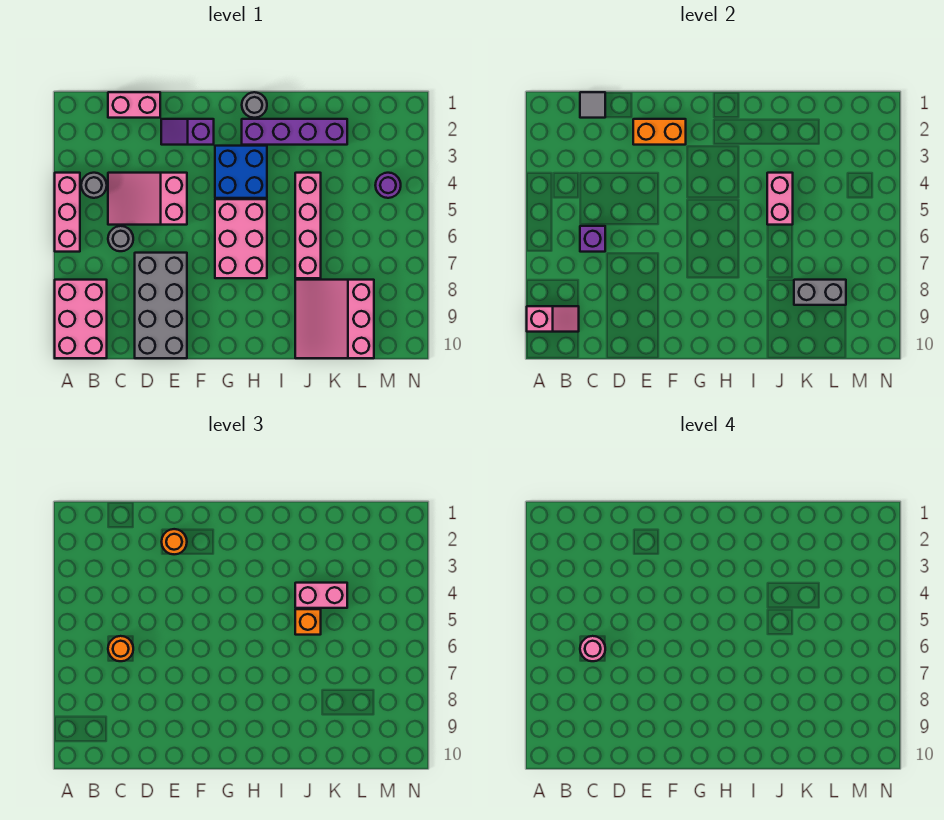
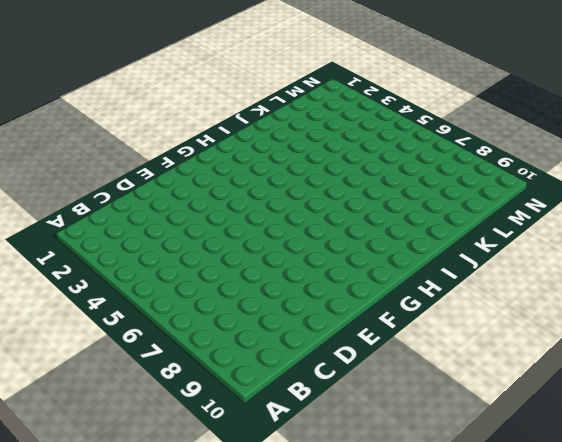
none -> pink brick A4:A6 level 1
none -> pink brick A8:B10 level 1
none -> grey round brick B4 level 1

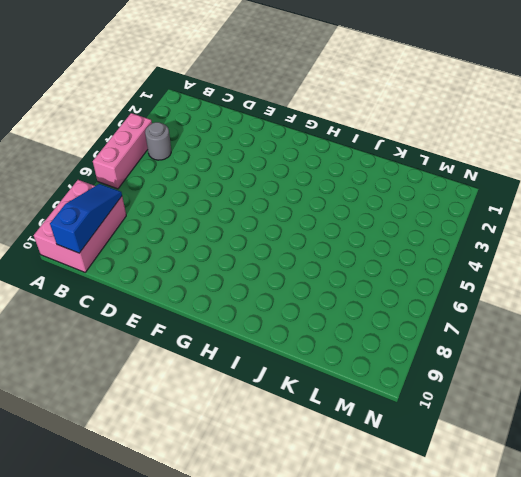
blue slope B8:B10 level 2 top 10 -> pink slope A9:B9 level 2 top A
none -> pink brick C1:D1 level 1
none -> pink slope C4:E5 level 1 top E
none -> grey round brick C6 level 1

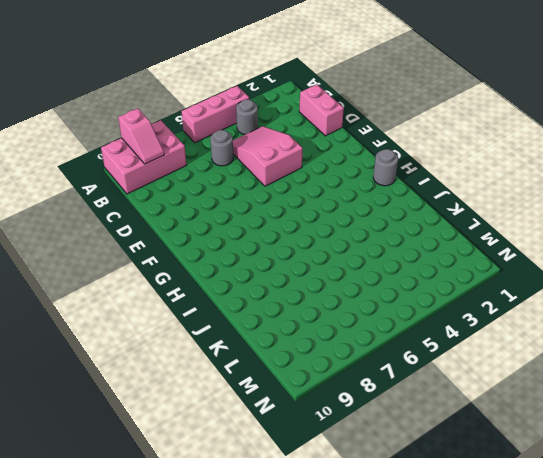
none -> grey brick D7:E10 level 1
none -> purple slope E2:F2 level 1 top F
none -> blue brick G3:H4 level 1

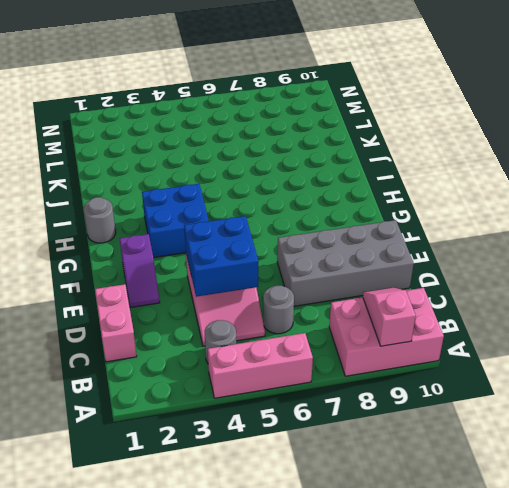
blue brick D4:E5 level 2 -> none
none -> pink brick G5:H7 level 1
none -> purple brick H2:K2 level 1
none -> pink brick J4:J7 level 1

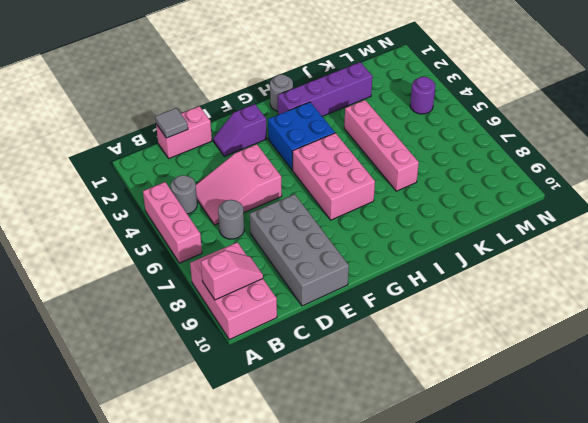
none -> pink slope J8:L10 level 1 top L
none -> purple brick C6 level 2
none -> orange brick E2:F2 level 2

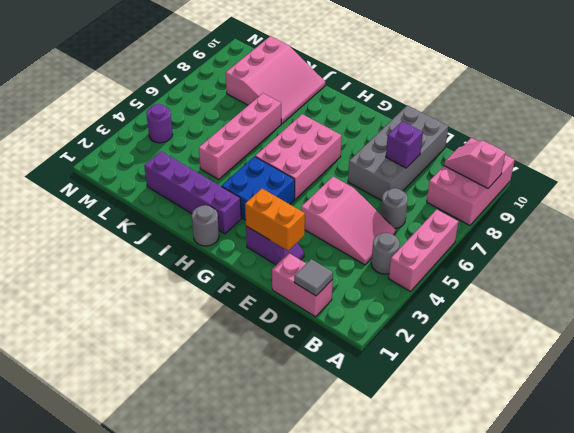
purple brick D8 level 2 -> purple brick C6 level 2
none -> pink brick J4:J5 level 2
none -> grey brick K8:L8 level 2
none -> orange round brick C6 level 3

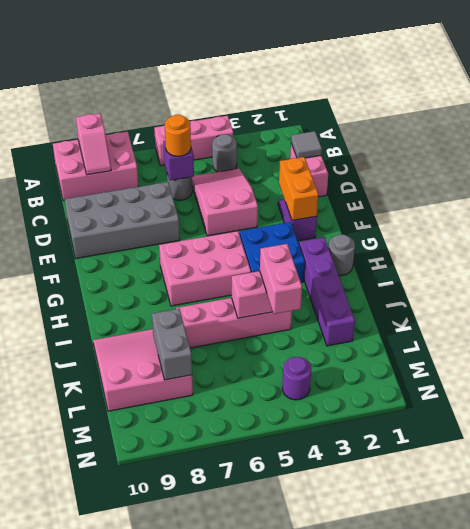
none -> orange round brick E2 level 3
none -> orange brick J5 level 3
none -> pink round brick C6 level 4

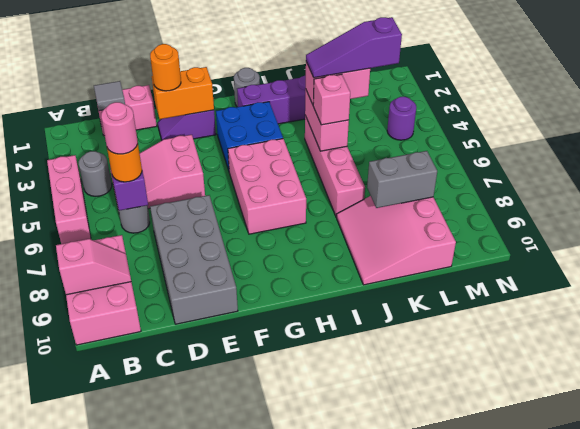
purple slope J4:L4 level 4 top L -> none
pink brick J5 level 3 -> orange brick J5 level 3

